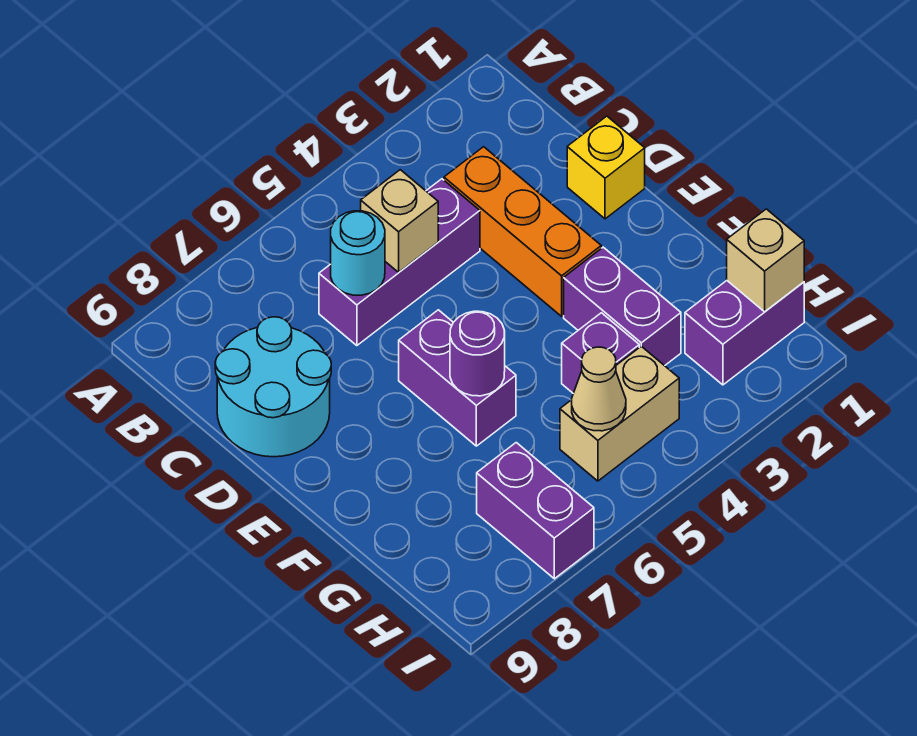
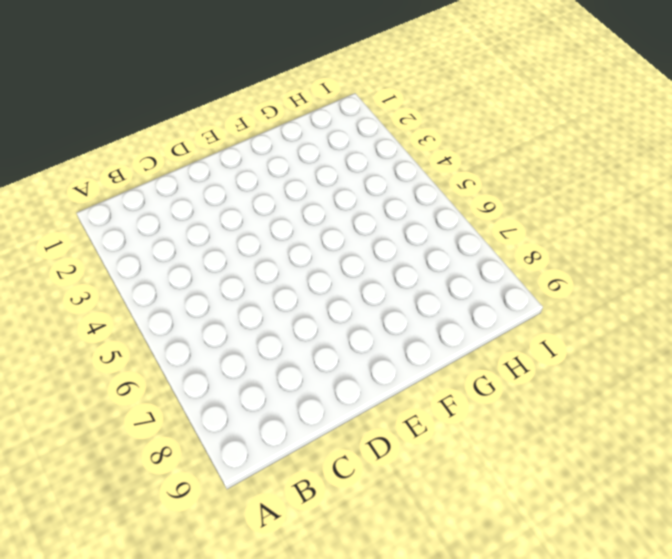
none -> orange brick C3:E3 level 1
none -> purple brick C4:C6 level 1
none -> cyan round brick C8:D9 level 1

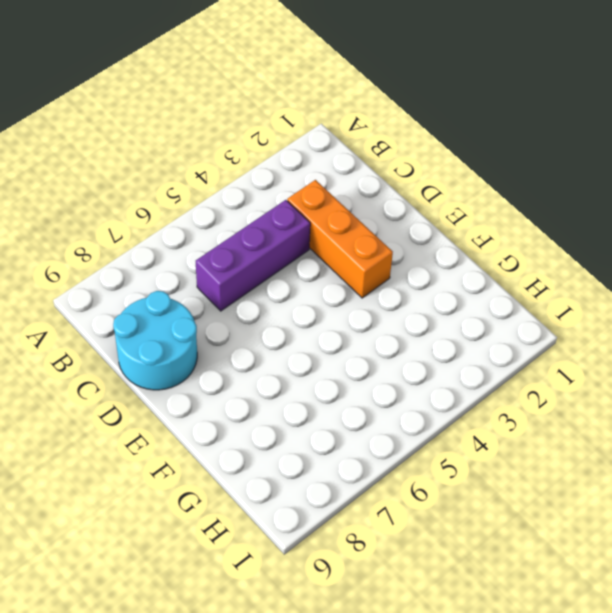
none -> yellow brick D1 level 1
none -> purple brick E6:F6 level 1
none -> purple brick F3:G3 level 1

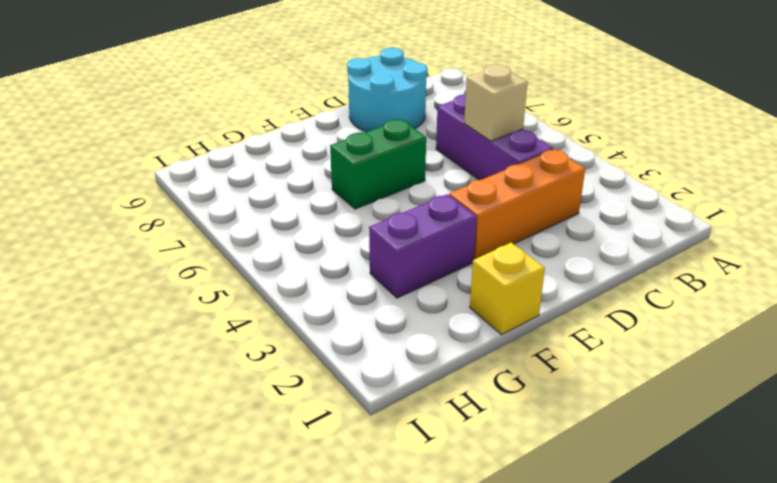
green brick E6:F6 level 1 -> purple brick E6:F6 level 1
yellow brick F1 level 1 -> yellow brick D1 level 1
none -> purple brick G4 level 1
none -> purple brick H1:H2 level 1
none -> tan brick H4:H5 level 1

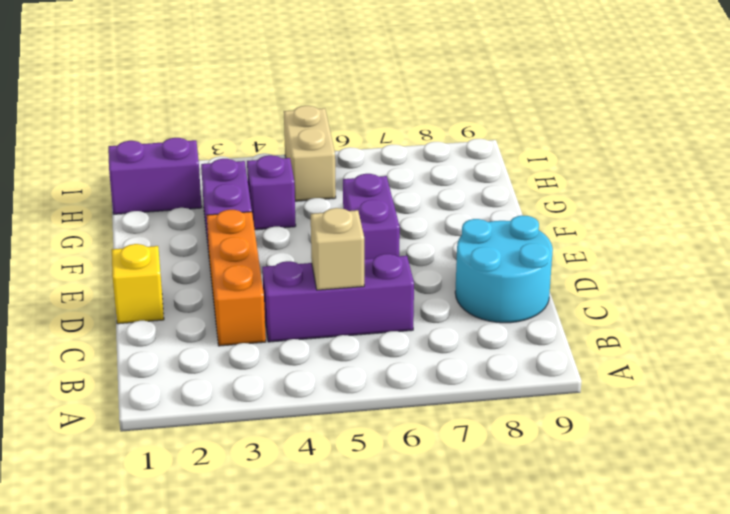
tan brick H5:I5 level 1 -> tan brick H4:H5 level 1
none -> purple brick H7:I7 level 1
none -> cyan round brick C6 level 2
none -> purple round brick F6 level 2

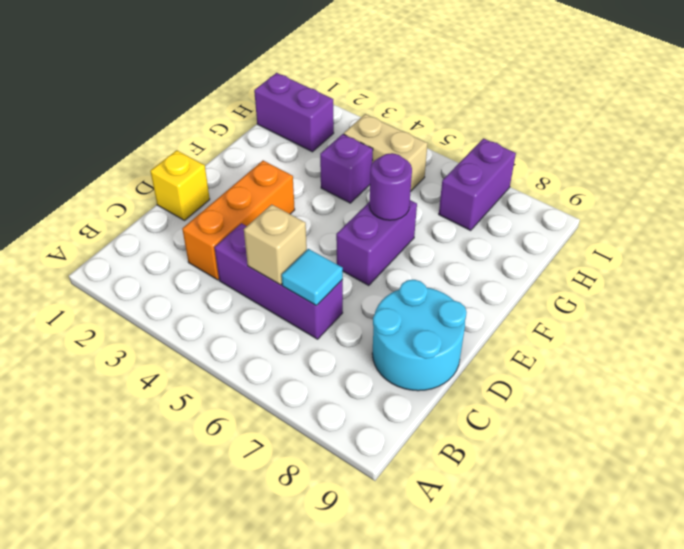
cyan tile C6 level 2 -> cyan round brick C6 level 2
none -> purple brick F3:G3 level 1
none -> tan brick H1 level 2
none -> tan cone H5 level 2

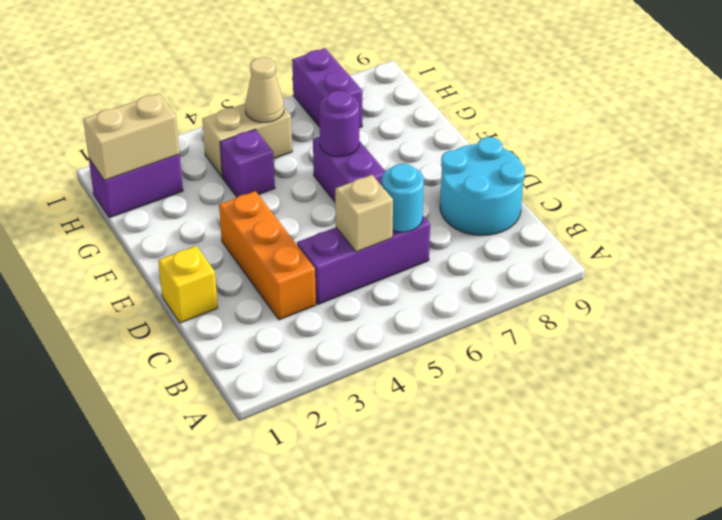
tan brick H1:H2 level 2 -> tan brick H1 level 2
none -> purple brick F3:G3 level 1

